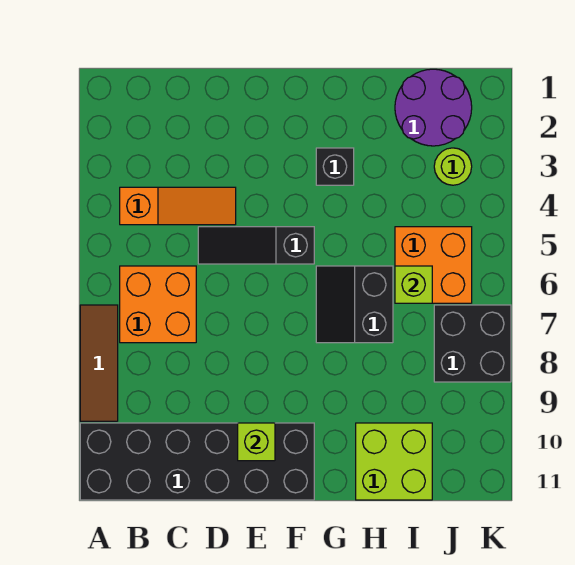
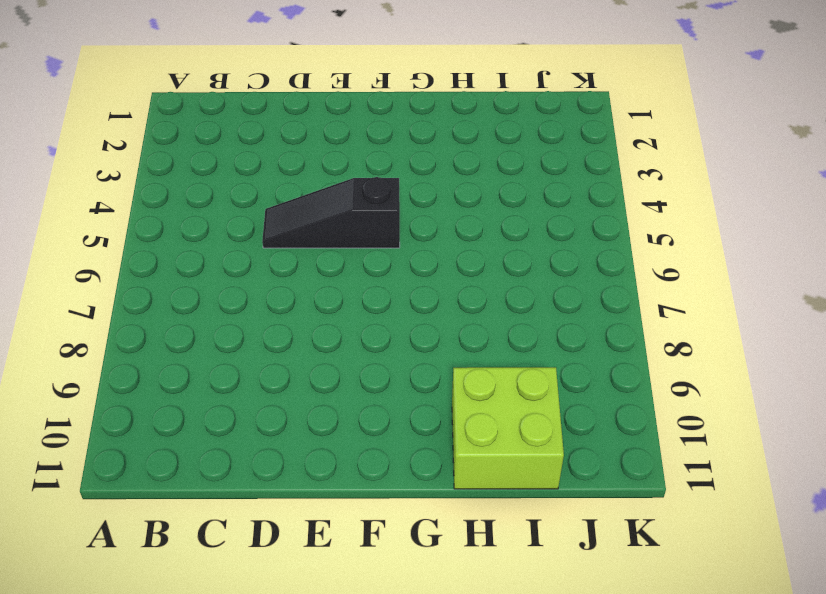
none -> brown tile A7:A9 level 1
none -> black brick A10:F11 level 1
none -> orange slope B4:D4 level 1 top B

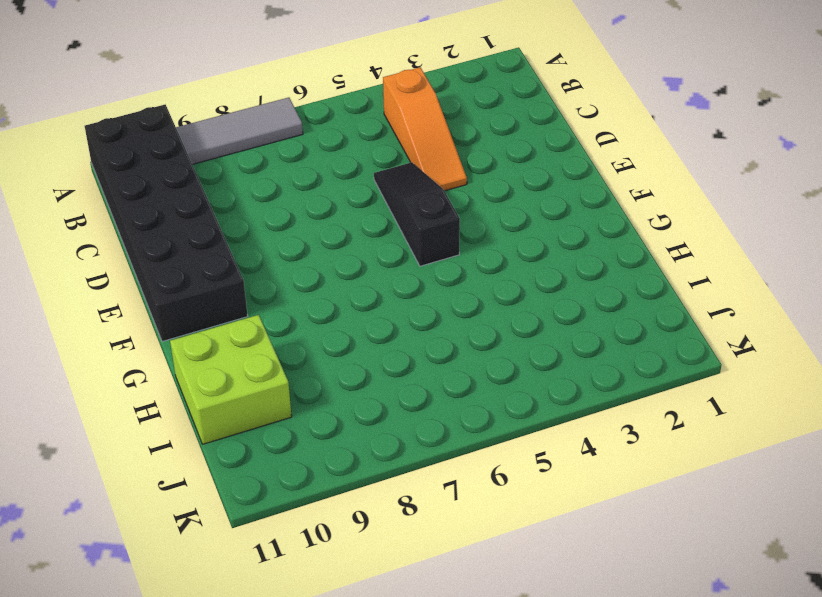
grey tile A7:A9 level 1 -> brown tile A7:A9 level 1
none -> orange brick B6:C7 level 1
none -> black brick G3 level 1
none -> black slope G6:H7 level 1 top H

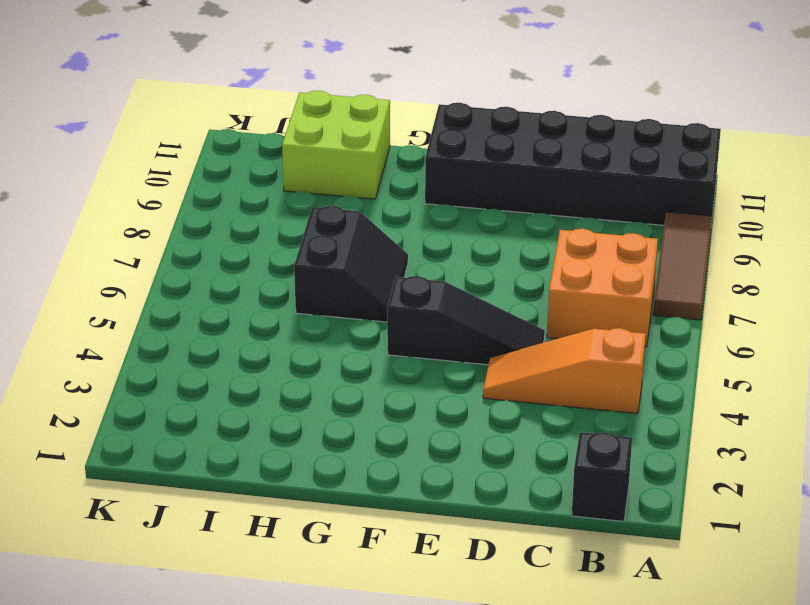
black brick B1 level 1 -> black brick G3 level 1
none -> purple round brick I1:J2 level 1
none -> orange brick I5:J6 level 1
none -> lime round brick J3 level 1

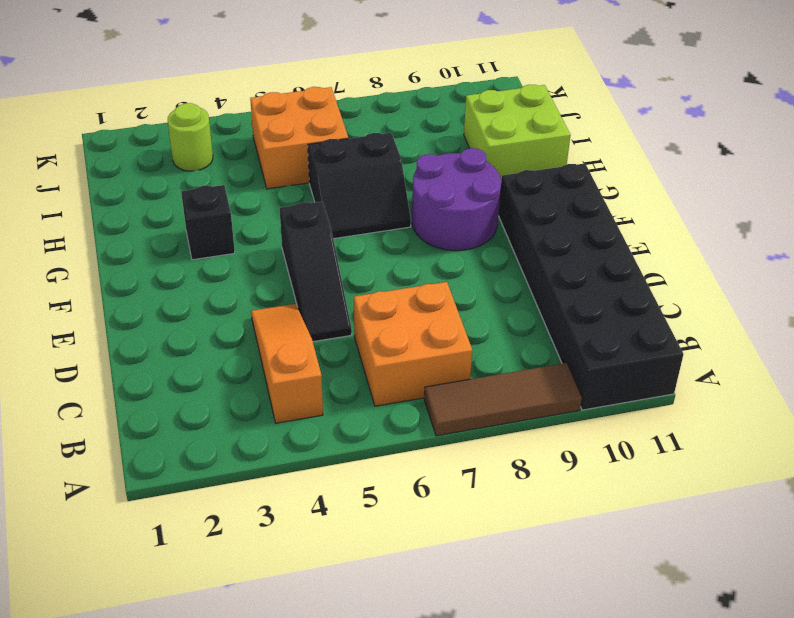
purple round brick F8:G9 level 1 -> purple round brick I1:J2 level 1
none -> black brick J7:K8 level 1
none -> lime brick E10 level 2
none -> lime brick I6 level 2

